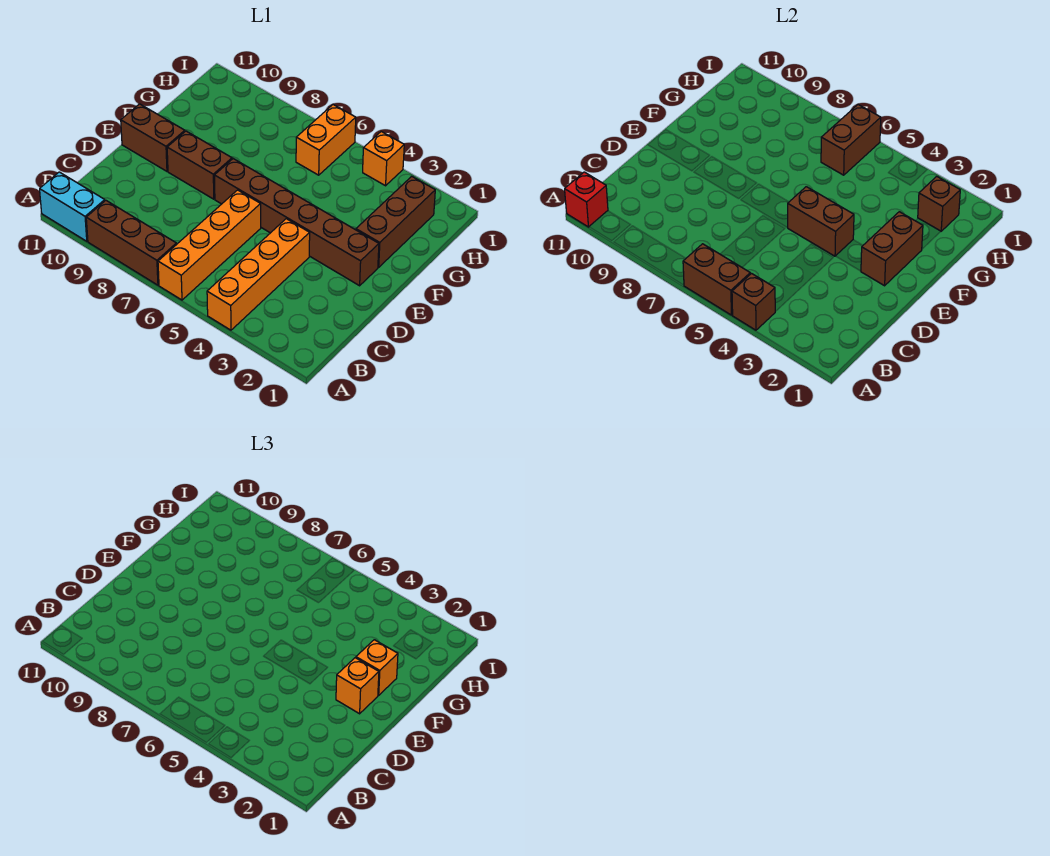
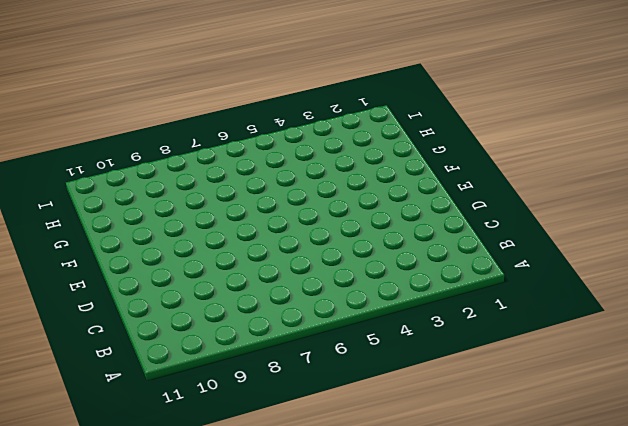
none -> orange brick A4:D4 level 1
none -> orange brick A6:D6 level 1
none -> brown brick A7:A9 level 1

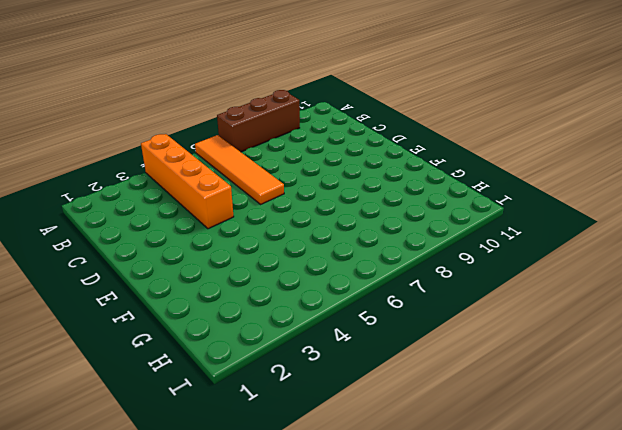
orange tile A6:D6 level 1 -> orange brick A6:D6 level 1
none -> cyan brick A10:A11 level 1
none -> brown brick E2:E7 level 1
none -> brown brick E8:E9 level 1

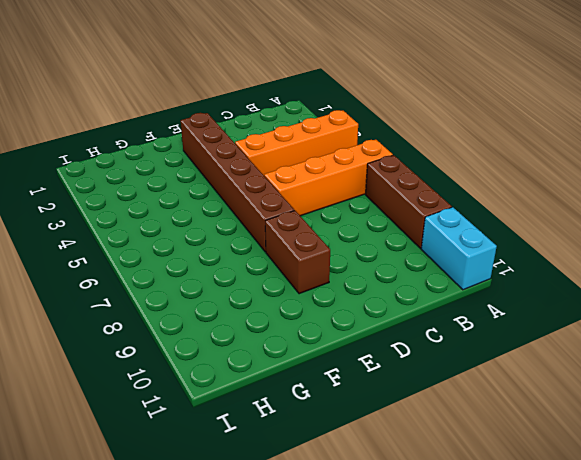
none -> brown brick E10:E11 level 1
none -> brown brick F2:H2 level 1
none -> orange brick H6:I6 level 1

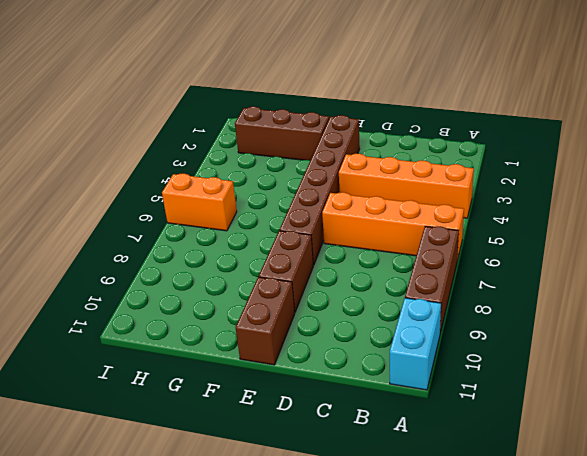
none -> orange brick I4 level 1
none -> brown brick A4 level 2
none -> brown brick A5:A6 level 2

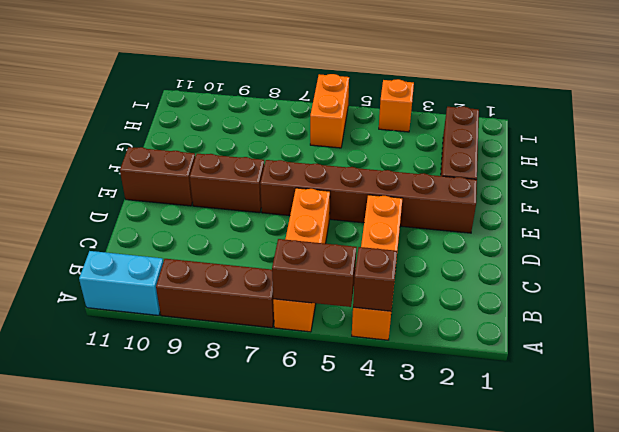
none -> red brick A11 level 2
none -> brown brick E2:F2 level 2
none -> brown brick E4:E5 level 2

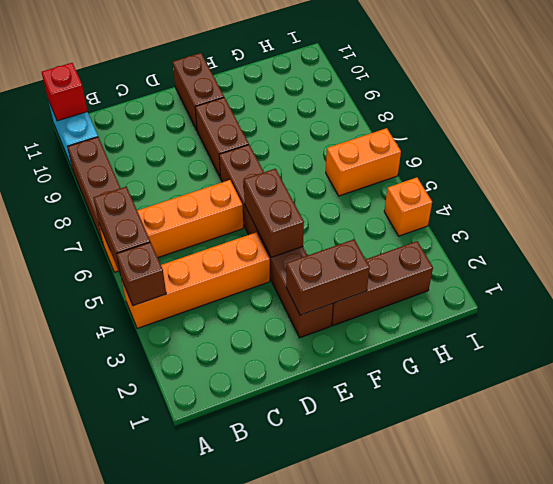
none -> brown brick H2 level 2
none -> brown brick H6:I6 level 2
none -> orange brick E2 level 3

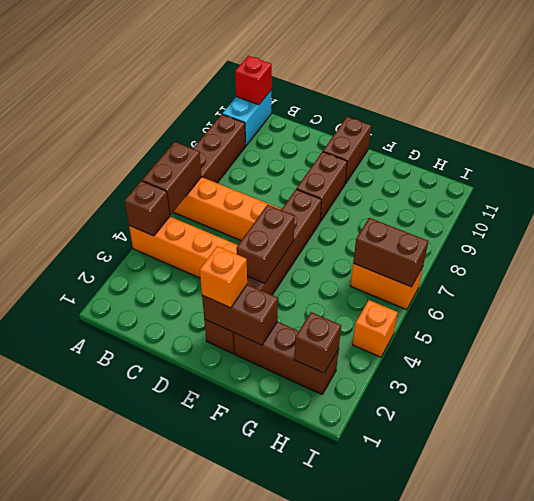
none -> orange brick F2 level 3

